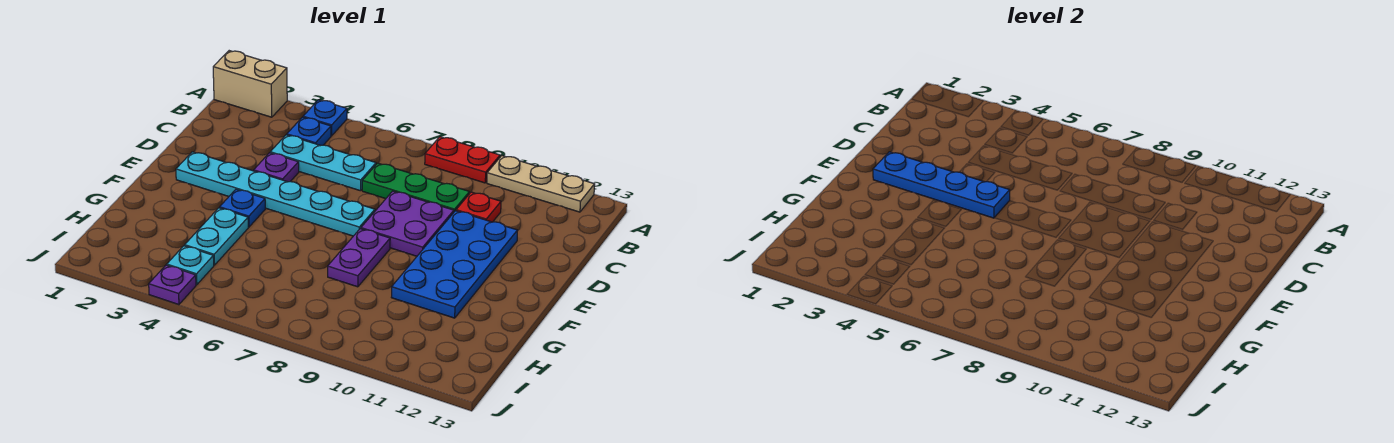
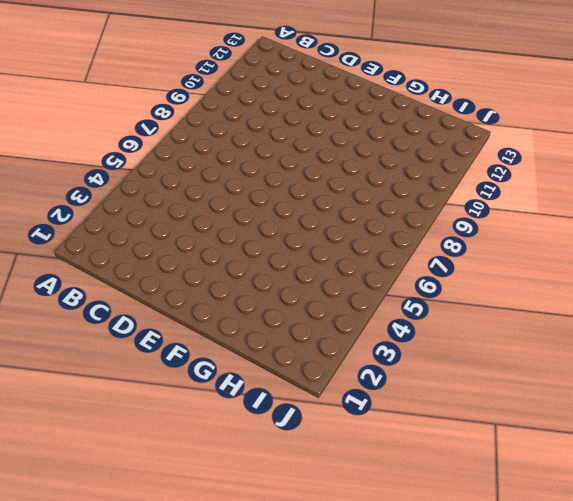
none -> tan brick A1:A2 level 1
none -> blue plate A4 level 1
none -> red plate A8:A9 level 1

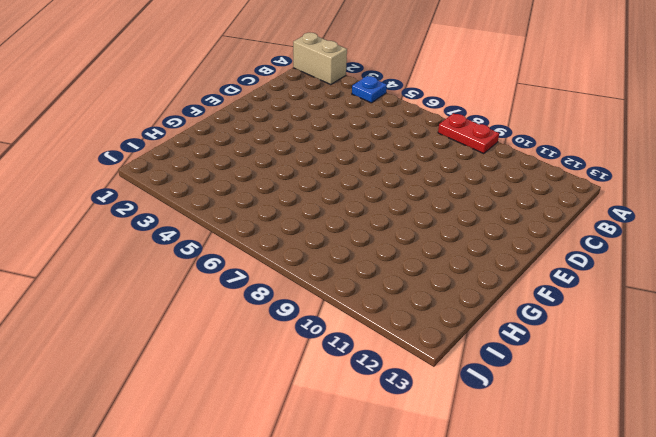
none -> tan plate A10:A12 level 1
none -> blue plate B4 level 1
none -> cyan plate C4:C6 level 1

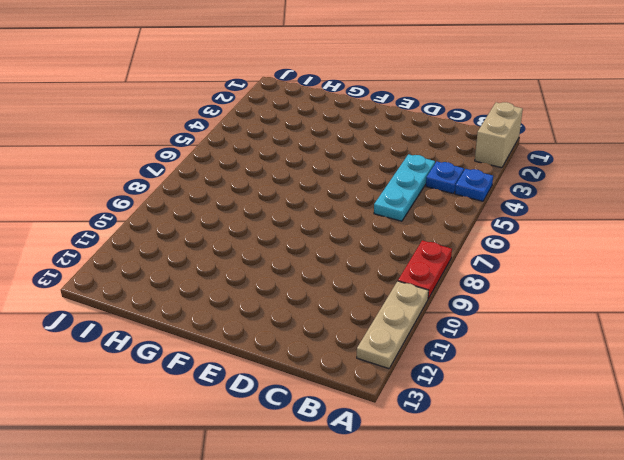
none -> green plate C7:C9 level 1
none -> red plate C10 level 1
none -> purple plate D4 level 1

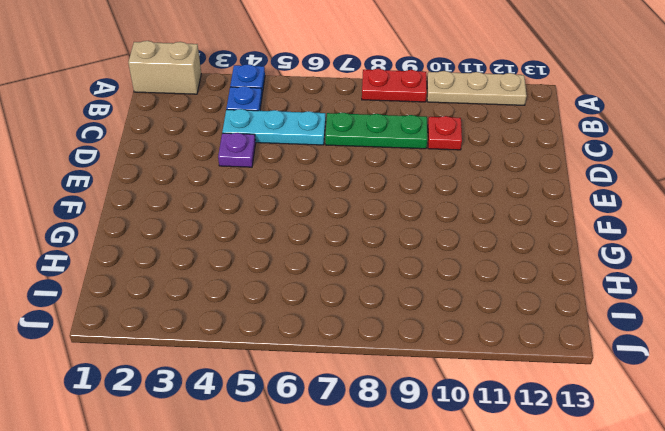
none -> purple plate D8:E9 level 1
none -> blue plate D10:G11 level 1
none -> cyan plate E2:E7 level 1

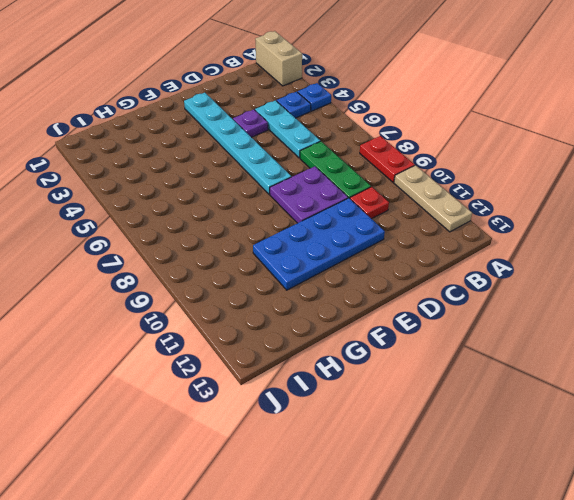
none -> blue plate F4 level 1
none -> purple plate F8:G8 level 1
none -> cyan plate G4:H4 level 1

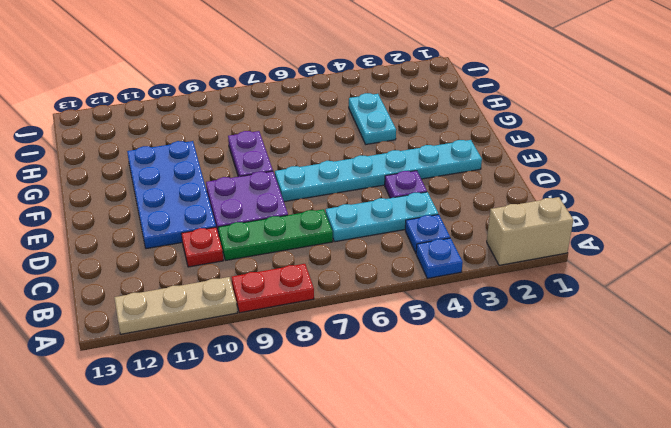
none -> blue plate F4 level 1
none -> cyan plate I4 level 1
none -> purple plate J4 level 1

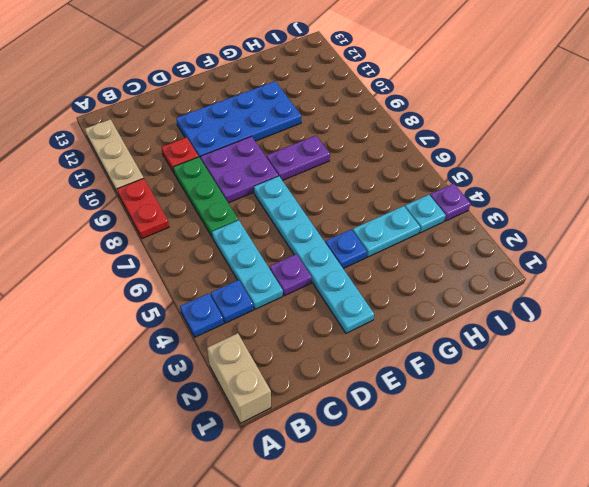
none -> blue plate E2:E5 level 2

